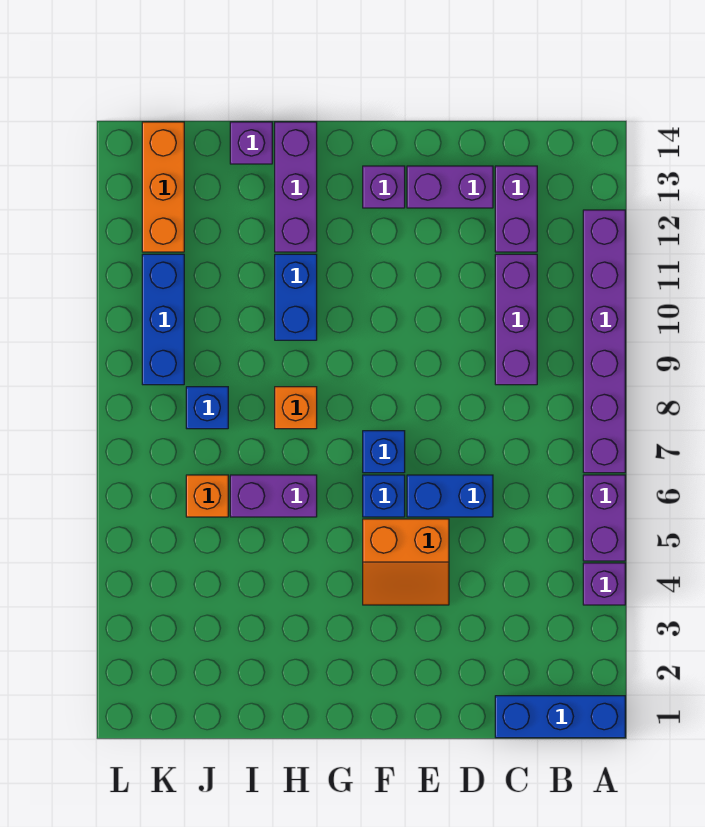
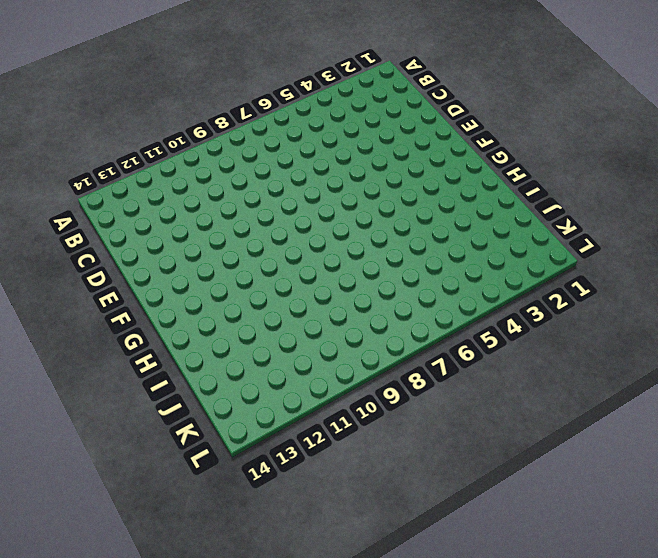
none -> blue brick A1:C1 level 1
none -> purple brick A4 level 1
none -> purple brick A5:A6 level 1

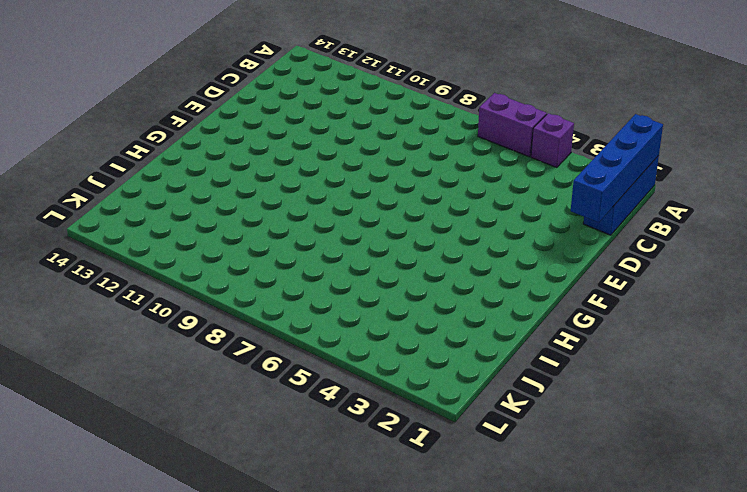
blue brick A1:D1 level 2 -> none
none -> purple brick A7:A12 level 1
none -> purple brick C9:C11 level 1
none -> purple brick C12:C13 level 1

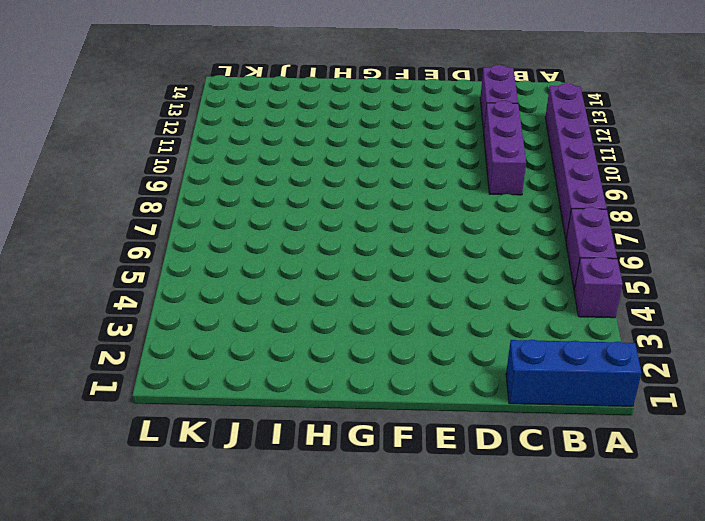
none -> blue brick D6:E6 level 1
none -> purple brick D13:E13 level 1
none -> orange slope E4:F5 level 1 top 5

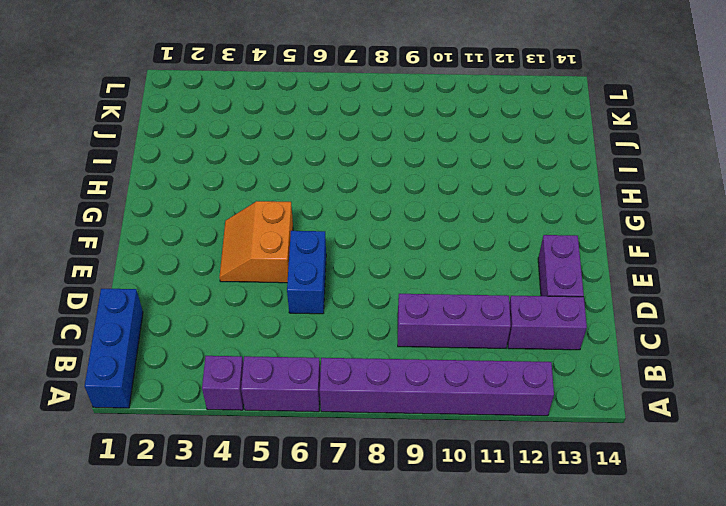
none -> blue brick F6 level 1
none -> blue brick F7 level 1
none -> purple brick F13 level 1

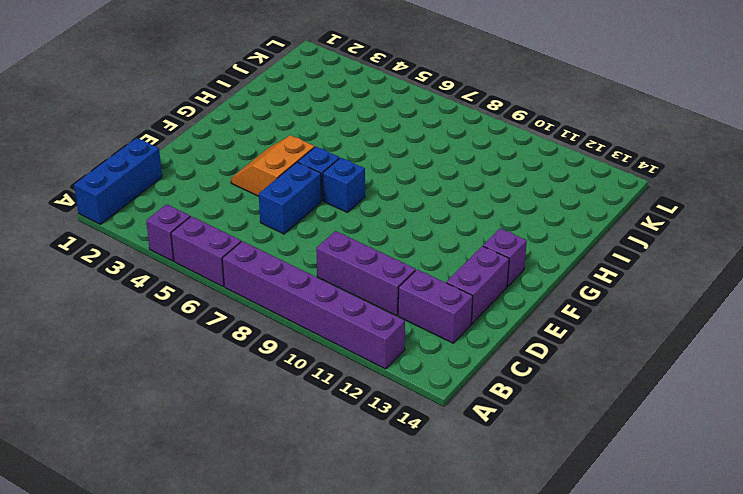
none -> purple brick H6:I6 level 1
none -> orange brick H8 level 1
none -> blue brick H10:H11 level 1

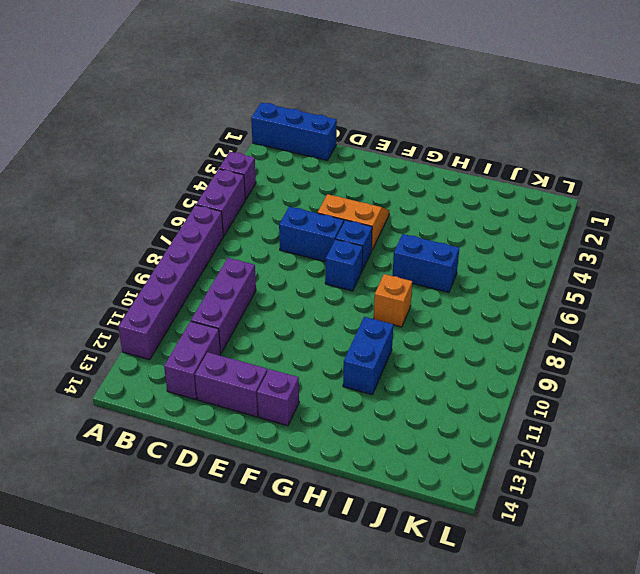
blue brick H6:I6 level 1 -> purple brick H6:I6 level 1
none -> purple brick H12:H14 level 1
none -> purple brick I14 level 1
none -> orange brick J6 level 1

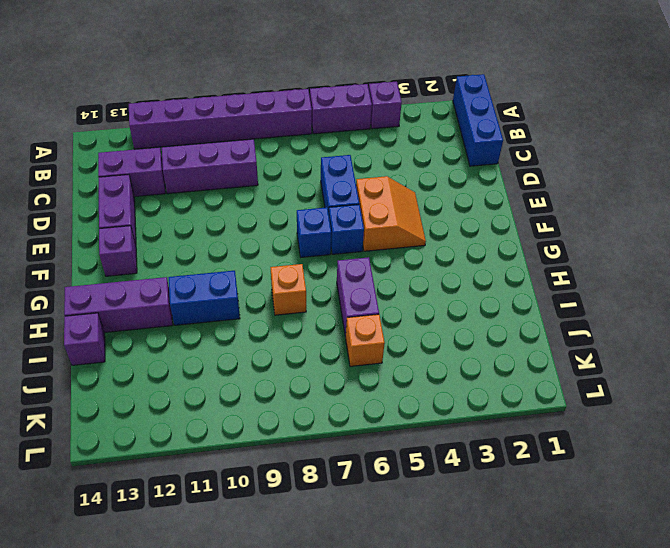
none -> blue brick J8 level 1
none -> blue brick K9:K11 level 1
none -> orange brick K12:K14 level 1

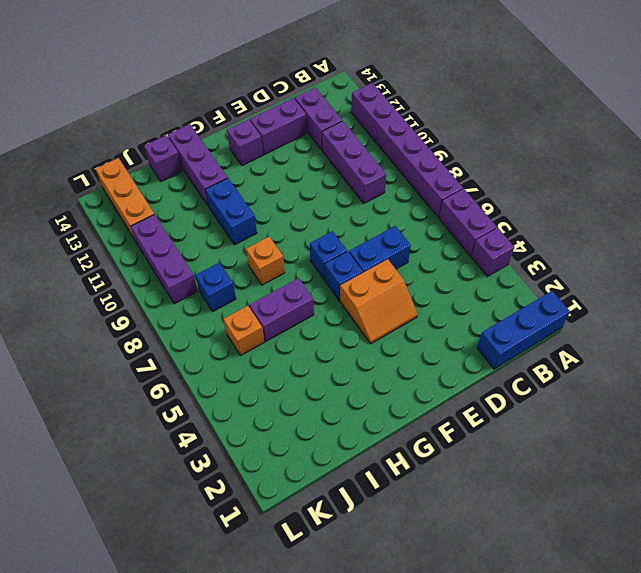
purple brick K9:K11 level 1 -> blue brick K9:K11 level 1

